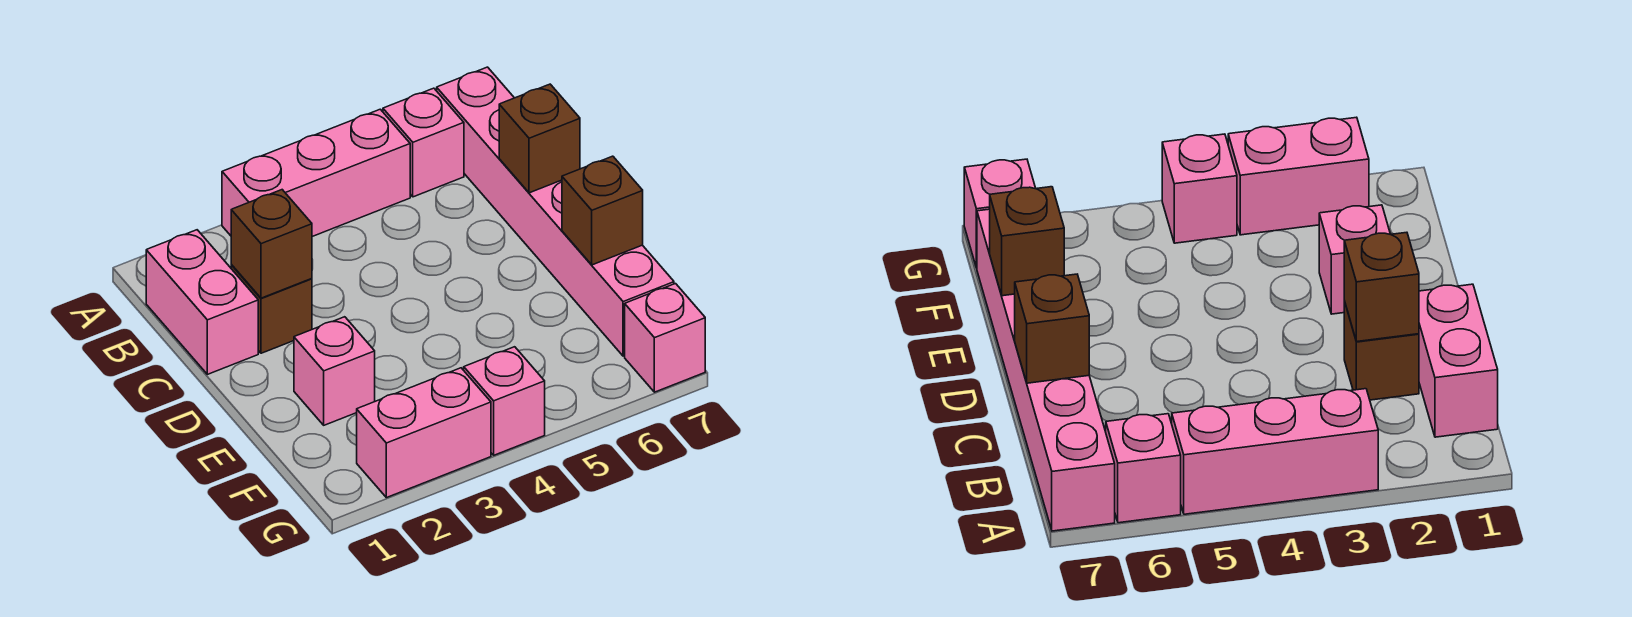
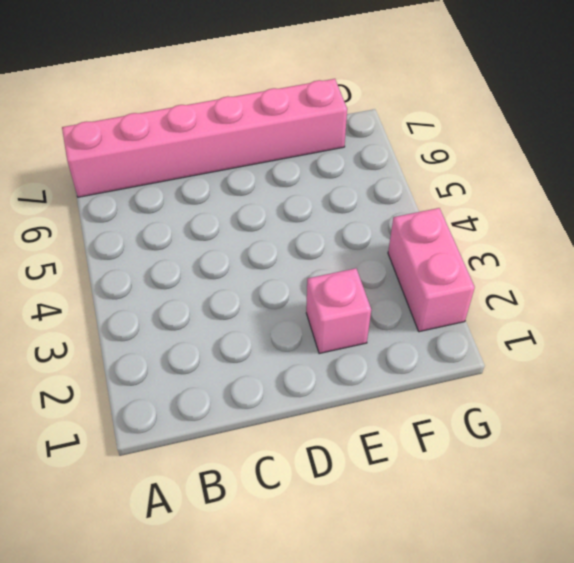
none -> pink brick A3:A5 level 1
none -> pink brick A6 level 1
none -> pink brick B1:C1 level 1

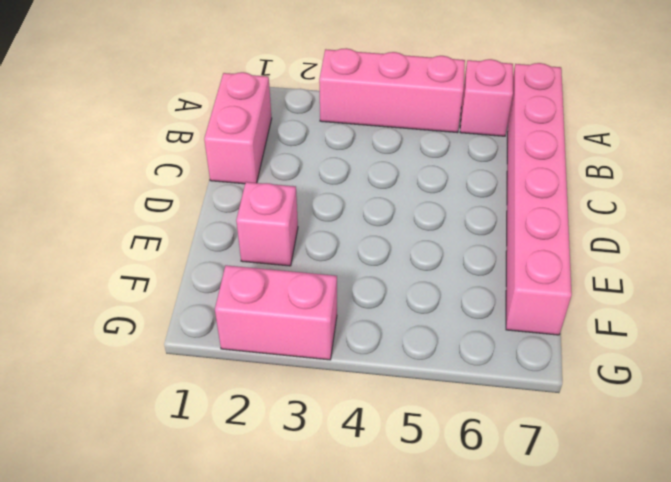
none -> brown brick C2 level 1
none -> pink brick G4 level 1
none -> pink brick G7 level 1

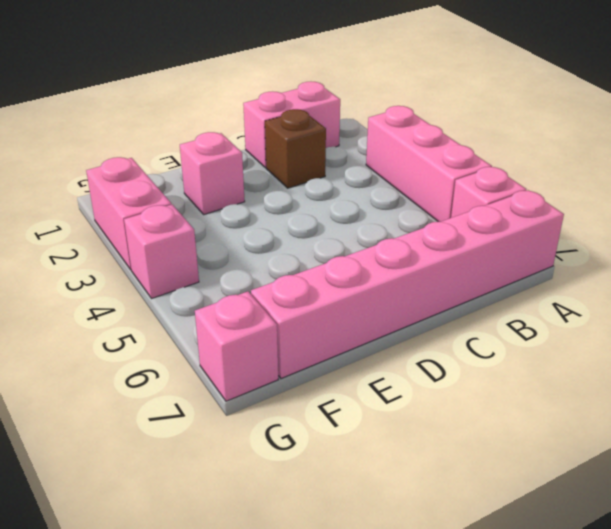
none -> brown brick C2 level 2
none -> brown brick C7 level 2
none -> brown brick E7 level 2

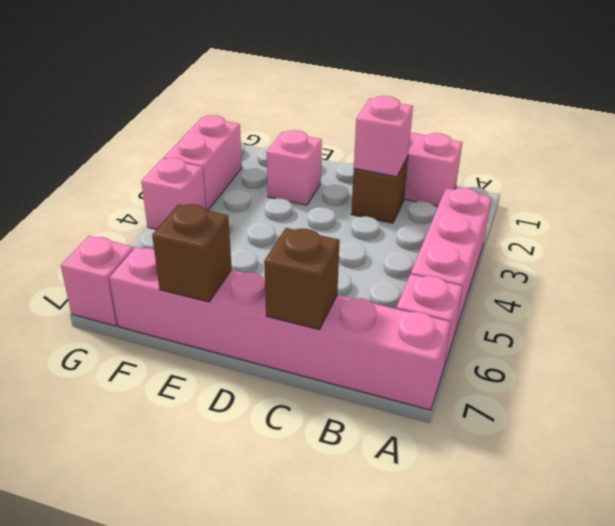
pink brick C2 level 2 -> brown brick C2 level 2

